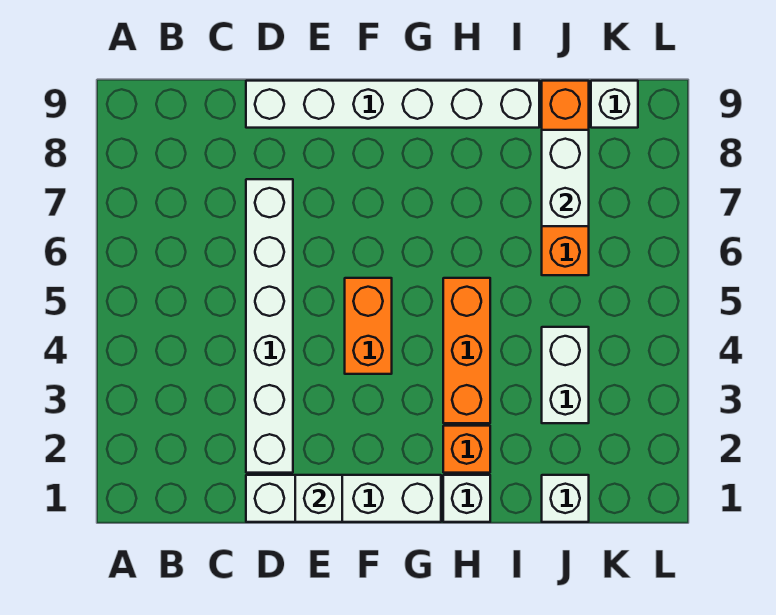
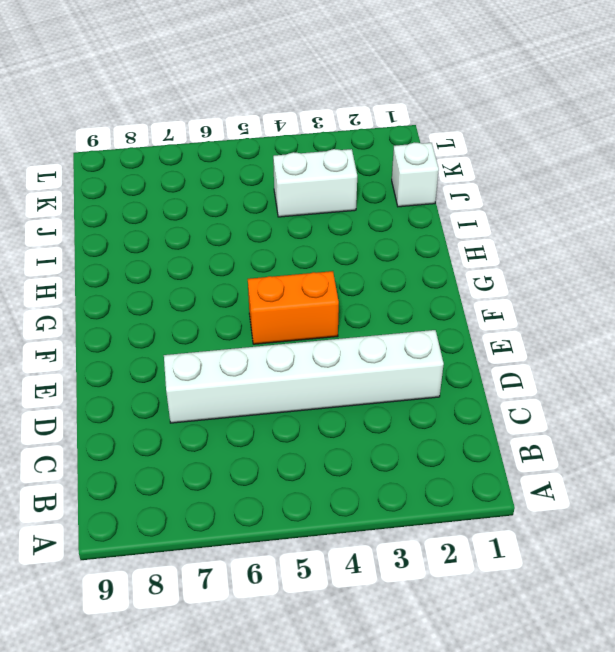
none -> white brick D1:G1 level 1
none -> white brick D9:I9 level 1
none -> white brick H1 level 1

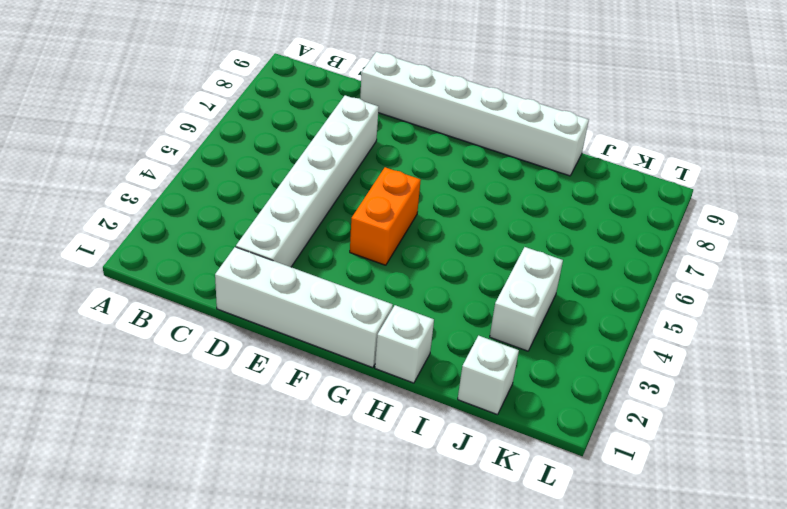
none -> orange brick H2 level 1
none -> orange brick H3:H5 level 1
none -> orange brick J6:J9 level 1

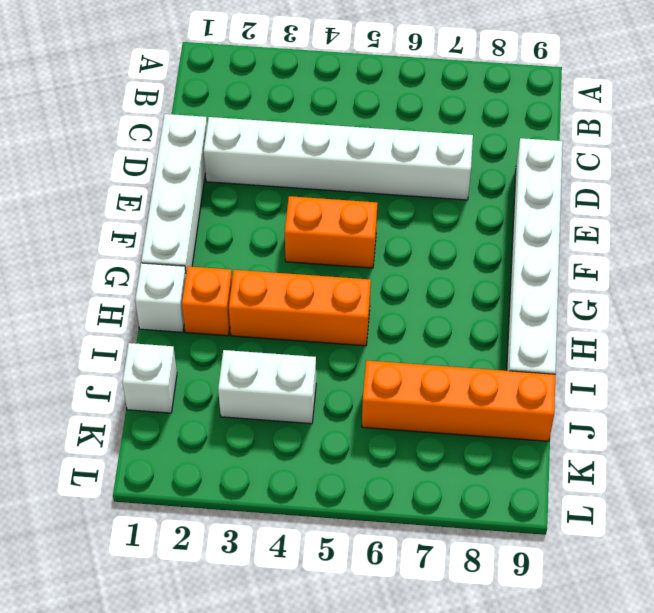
none -> white brick K9 level 1
none -> white brick E1 level 2
none -> white brick J7:J8 level 2

